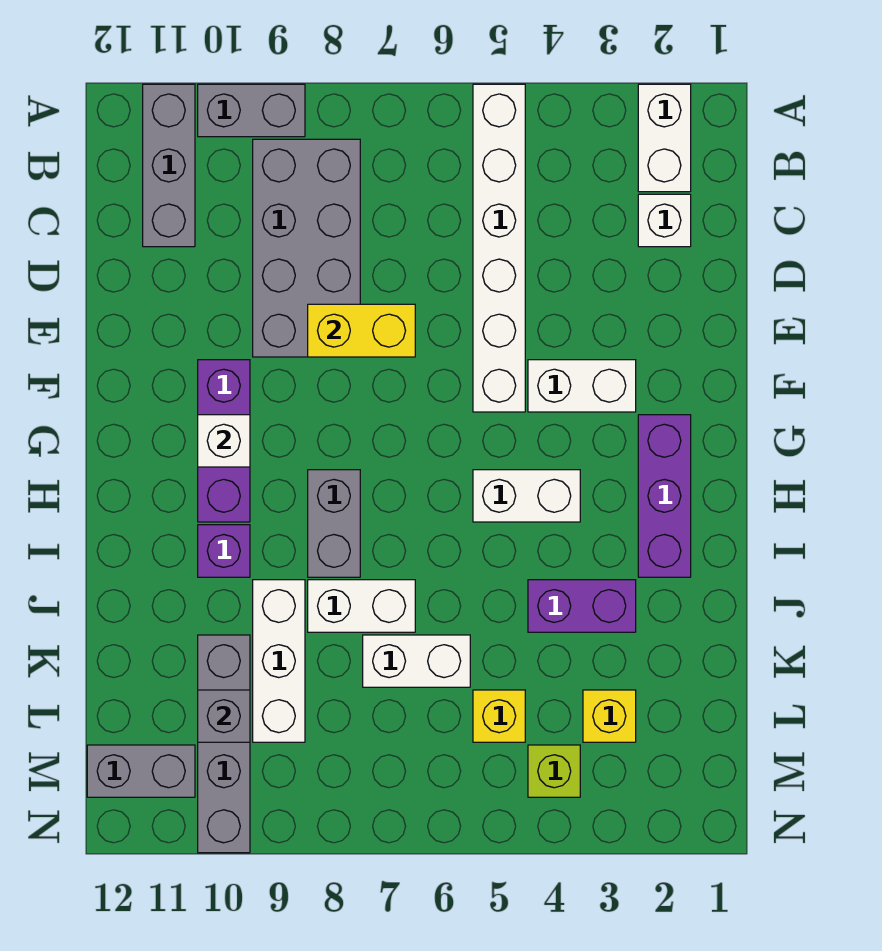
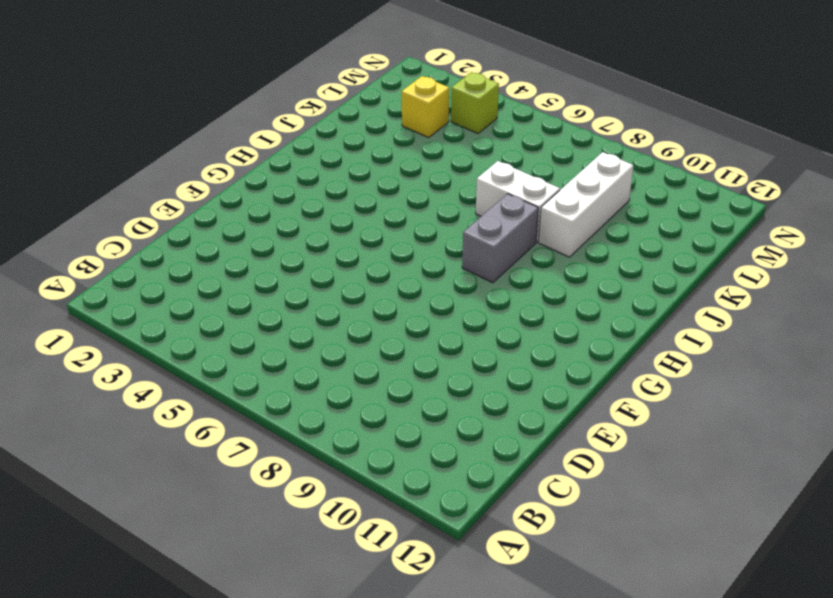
none -> white brick A2:B2 level 1
none -> white brick A5:F5 level 1
none -> grey brick A9:A10 level 1

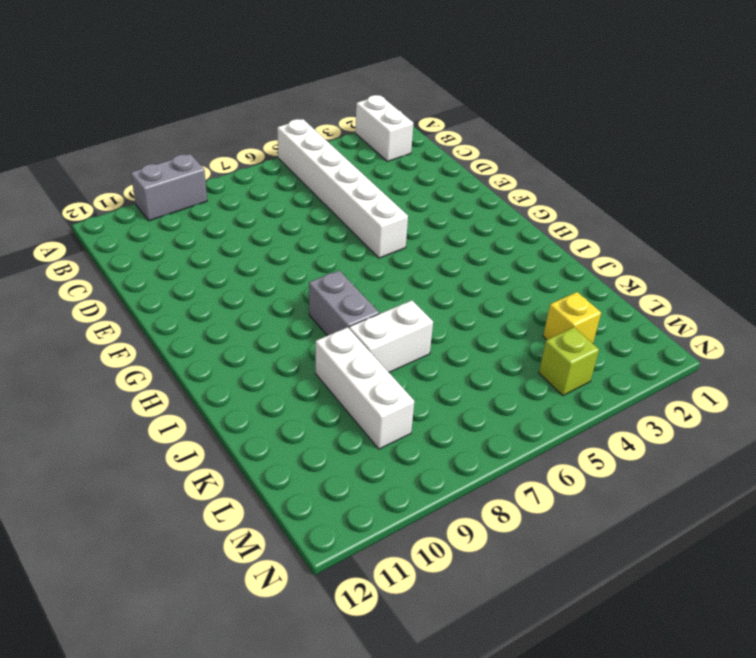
none -> grey brick A11:C11 level 1
none -> grey brick B8:E9 level 1
none -> white brick C2 level 1

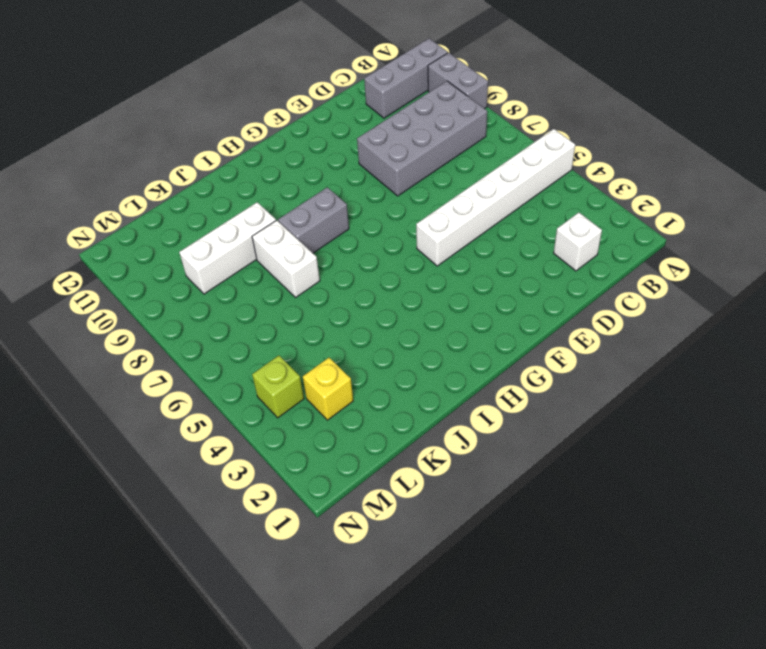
none -> white brick A2:B2 level 1
none -> white brick F3:F4 level 1
none -> purple brick F10:H10 level 1

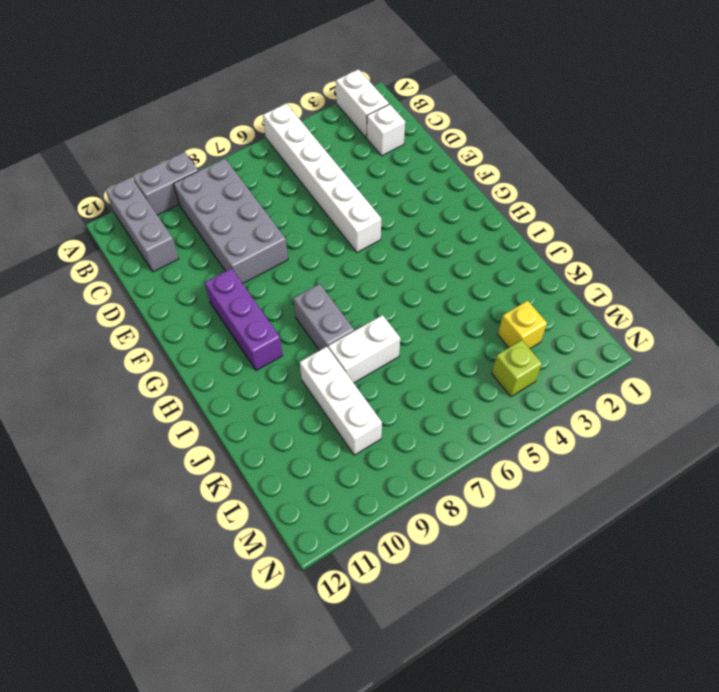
none -> white brick F3:F4 level 1
none -> purple brick G2:I2 level 1
none -> white brick H4:H5 level 1

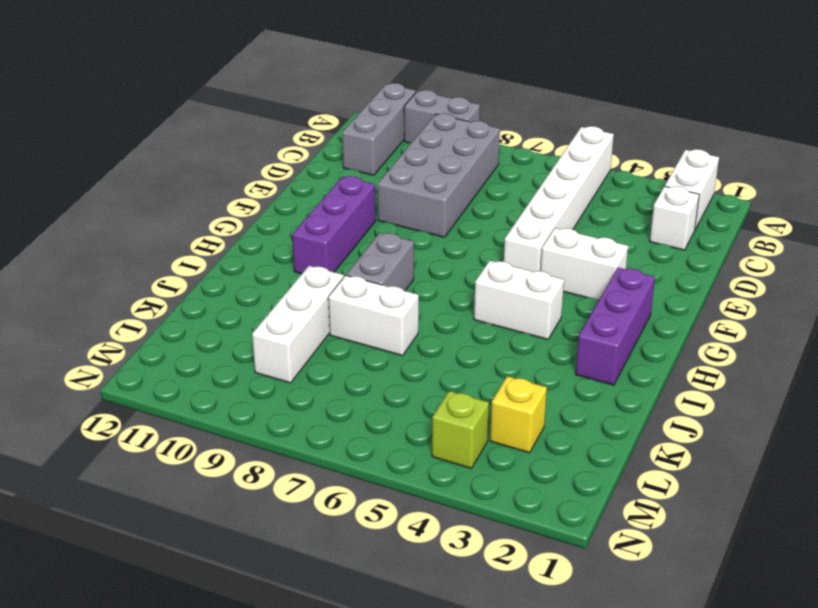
none -> purple brick I10 level 1
none -> purple brick J3:J4 level 1
none -> white brick K6:K7 level 1

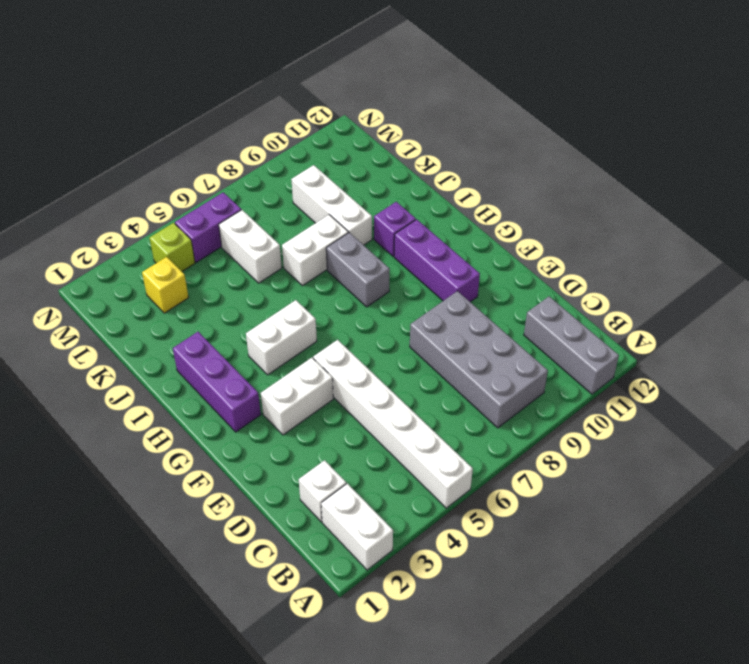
white brick K6:L6 level 1 -> white brick K6:K7 level 1
purple brick M5:M6 level 1 -> purple brick J3:J4 level 1
none -> grey brick A9:A10 level 1
none -> grey brick K10:N10 level 1
none -> yellow brick L5 level 1

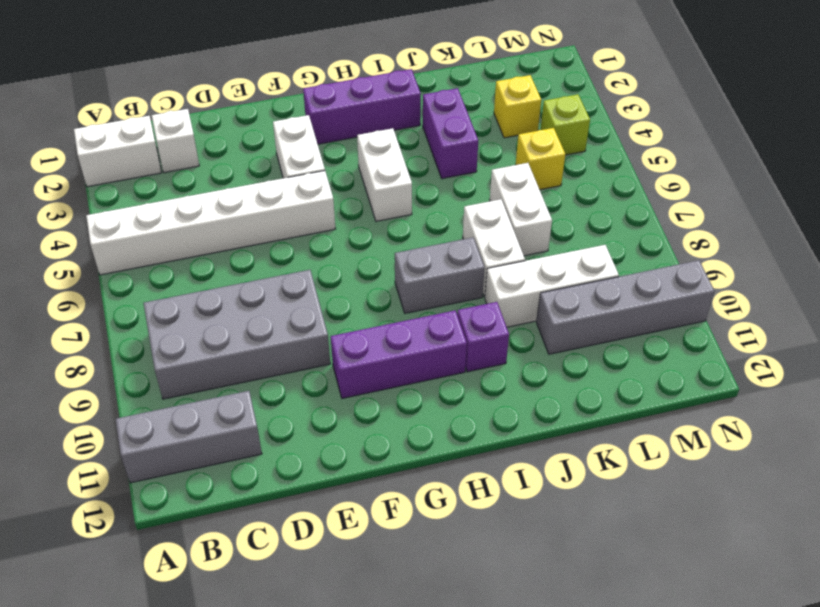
none -> grey brick A9:A10 level 1
none -> grey brick M11:M12 level 1
none -> yellow brick E7:E8 level 2

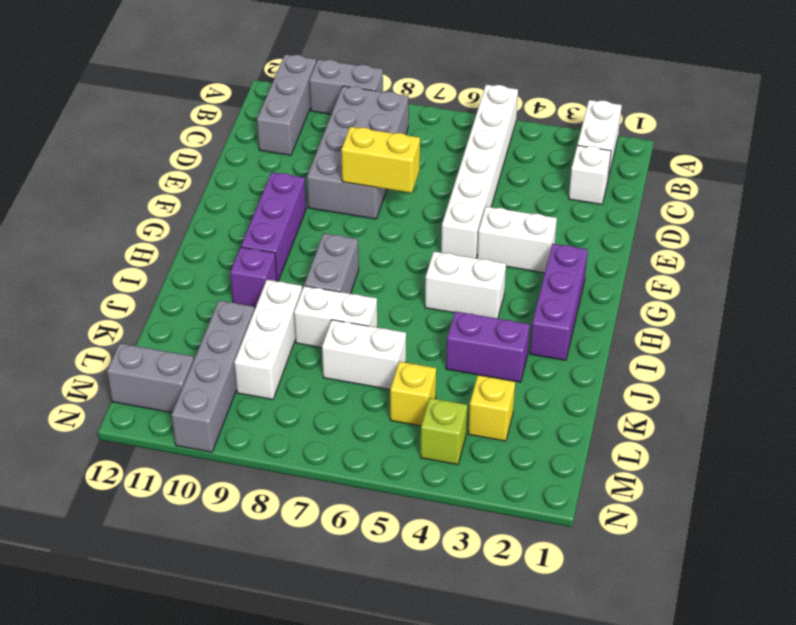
none -> white brick G10 level 2
none -> grey brick L10 level 2

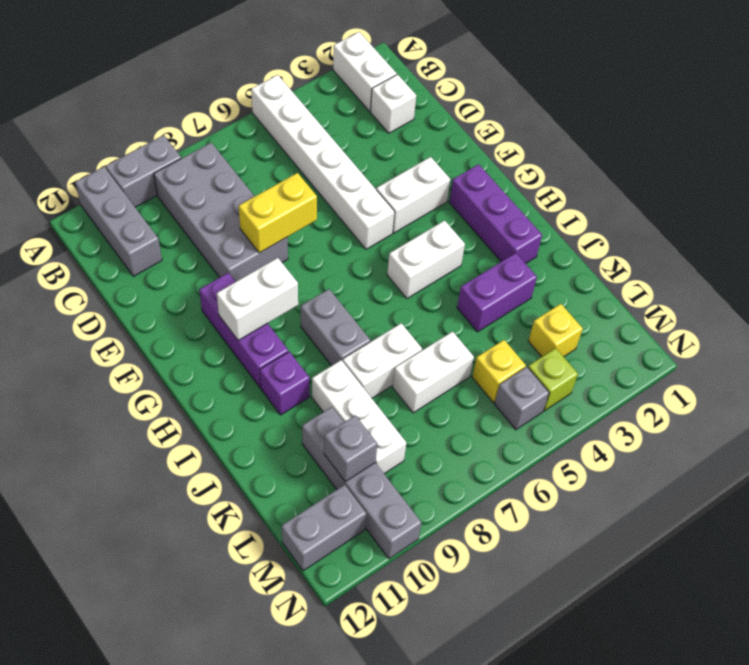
white brick G9:G10 level 2 -> white brick G10 level 2
grey brick M5 level 1 -> none

